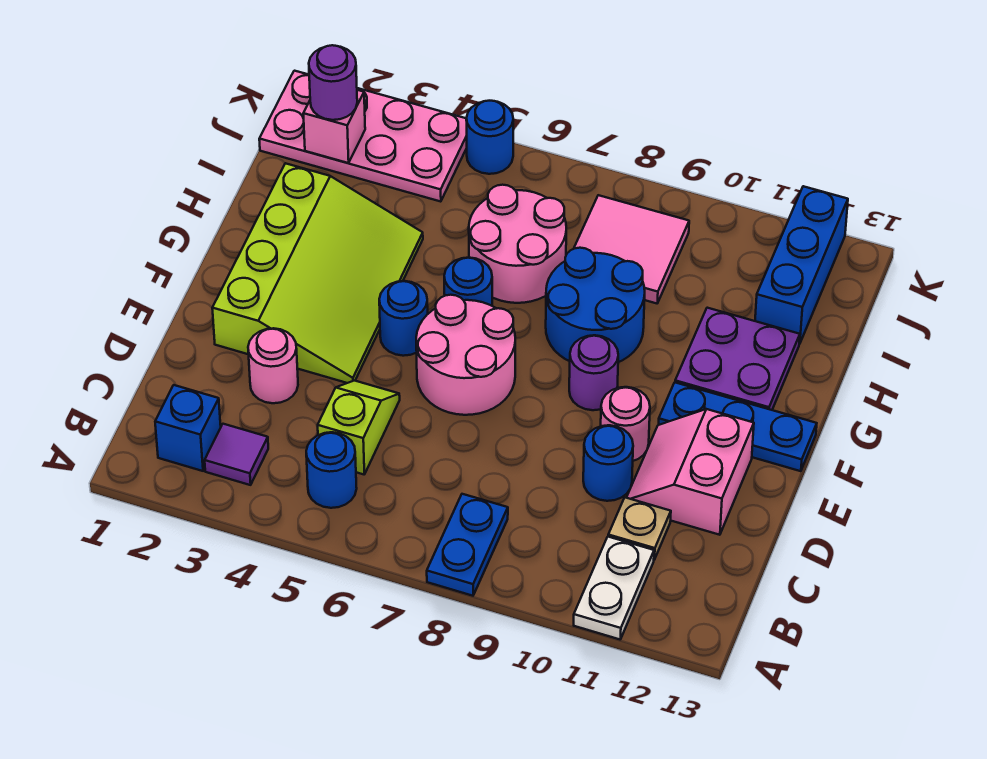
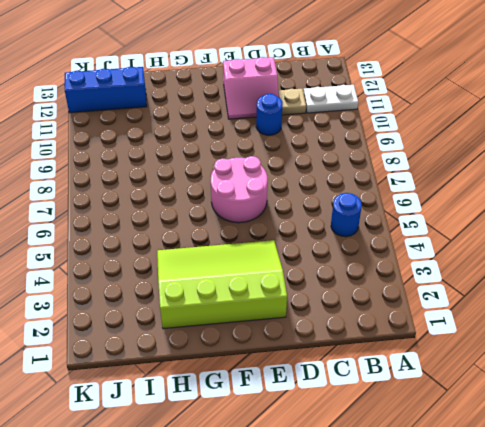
none -> blue plate A8:B8 level 1
none -> blue brick B2 level 1
none -> purple tile B3 level 1

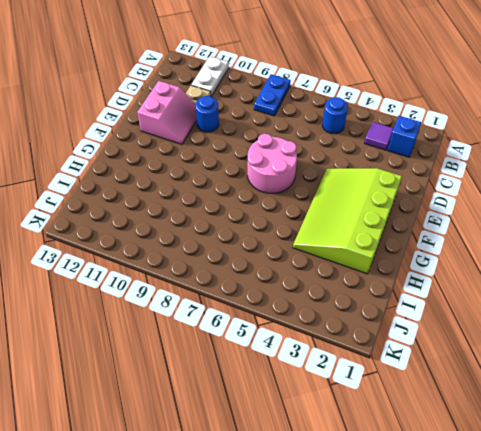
none -> lime slope C5:D5 level 1 top C
none -> pink round brick D3 level 1
none -> pink round brick E10 level 1

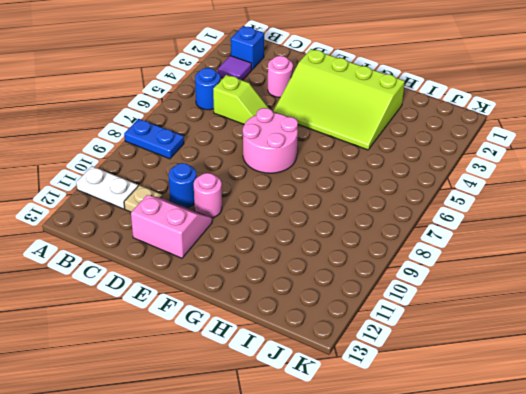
none -> blue round brick F5 level 1
none -> purple round brick F9 level 1
none -> blue plate F11:F13 level 1

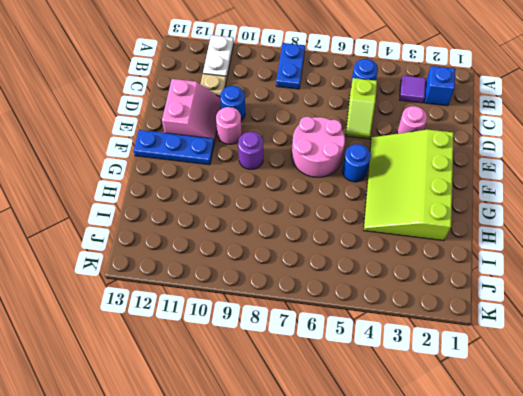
none -> blue round brick G6 level 1
none -> blue round brick G8:H9 level 1
none -> purple plate G11:H12 level 1

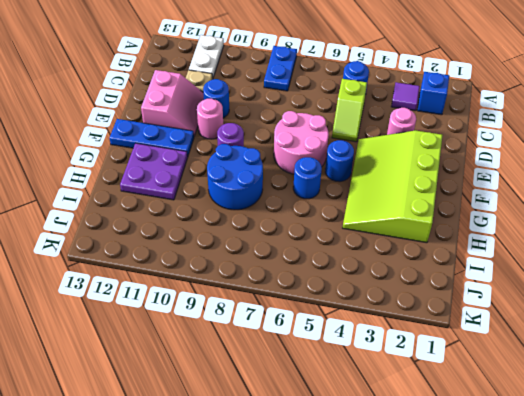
none -> pink round brick H6:I7 level 1
none -> pink tile I8:J9 level 1
none -> blue brick I12:K12 level 1

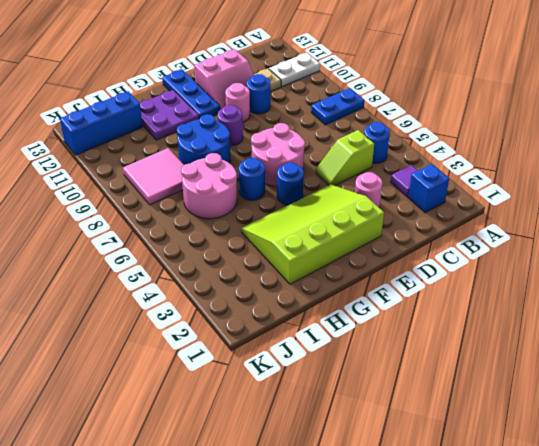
none -> pink plate J1:K4 level 1
none -> blue round brick K5 level 1
none -> pink brick J2 level 2

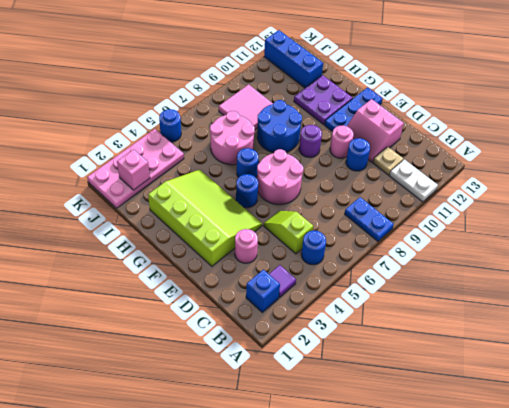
none -> purple round brick J2 level 3

